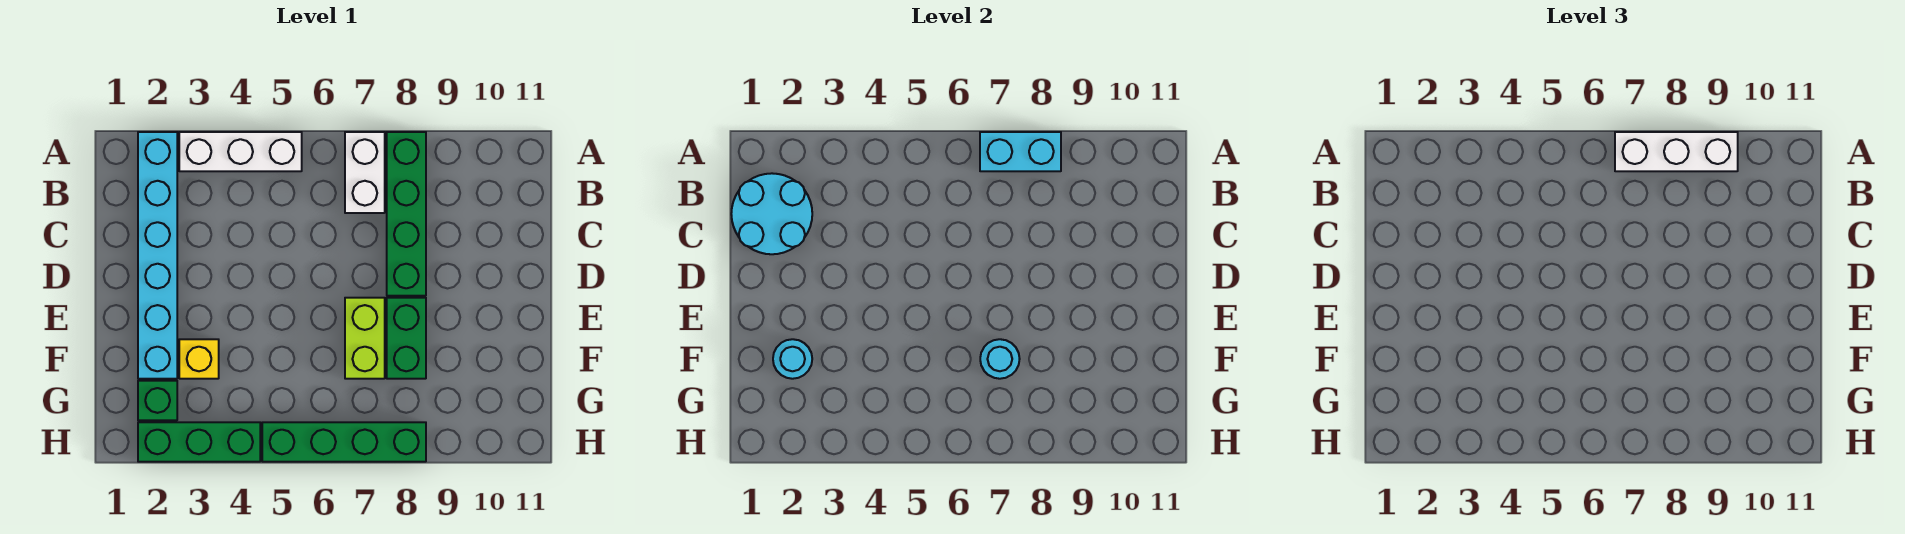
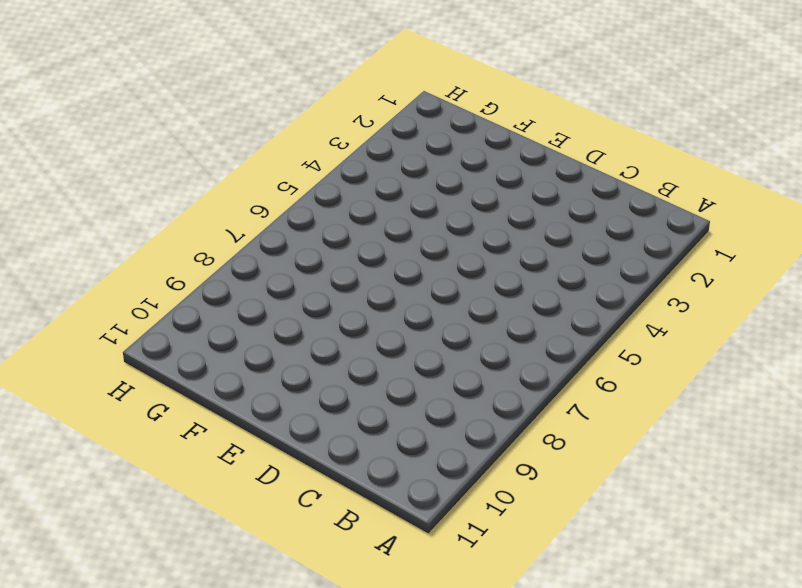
none -> cyan brick A2:F2 level 1
none -> white brick A3:A5 level 1
none -> white brick A7:B7 level 1

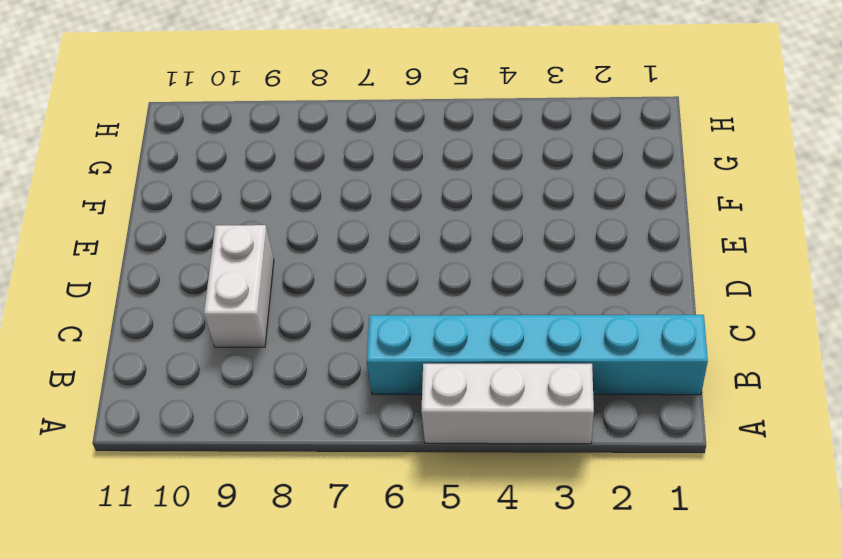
cyan brick B1:B6 level 1 -> cyan brick A2:F2 level 1
white brick C9:D9 level 1 -> white brick A7:B7 level 1
none -> green brick A8:D8 level 1
none -> lime brick E7:F7 level 1
none -> green brick E8:F8 level 1

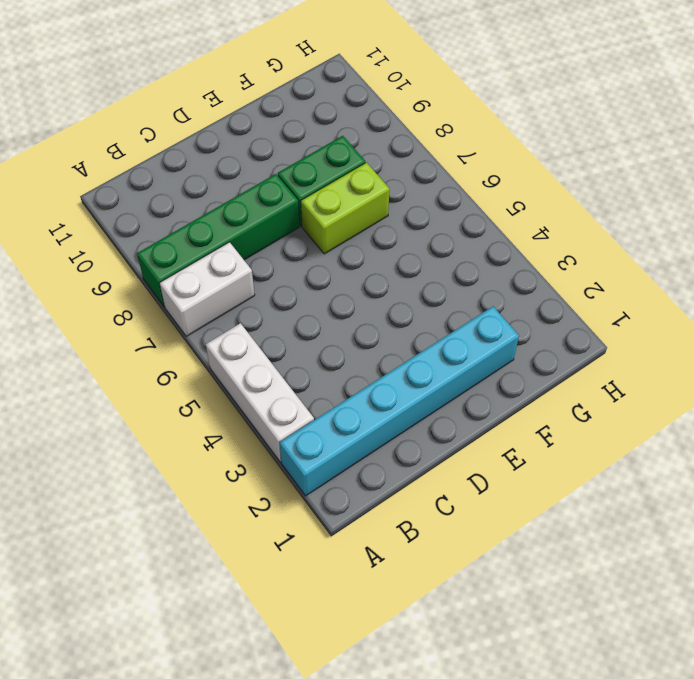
none -> yellow brick F3 level 1
none -> green brick G2 level 1
none -> green brick H2:H4 level 1

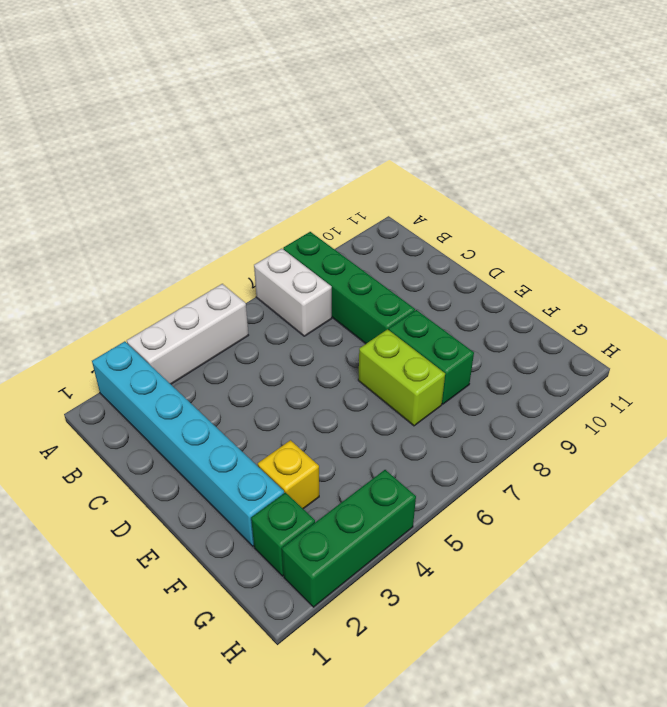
none -> green brick H5:H8 level 1
none -> cyan brick A7:A8 level 2
none -> cyan round brick B1:C2 level 2

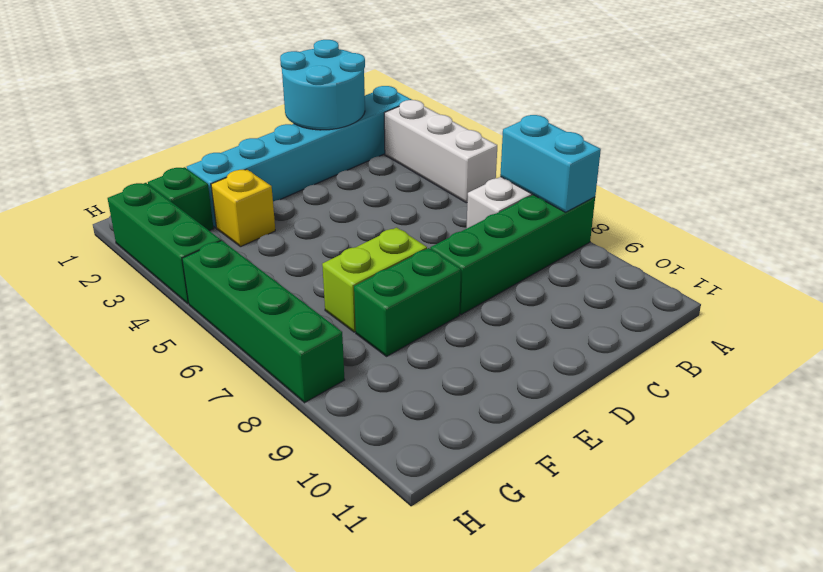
none -> cyan round brick F2 level 2
none -> cyan round brick F7 level 2
none -> white brick A7:A9 level 3

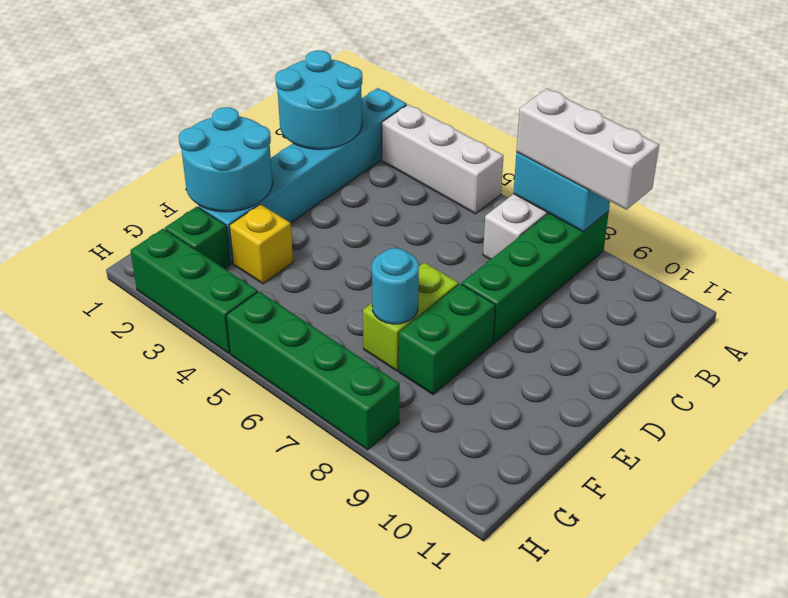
cyan round brick E1:F2 level 2 -> cyan round brick F2 level 2

